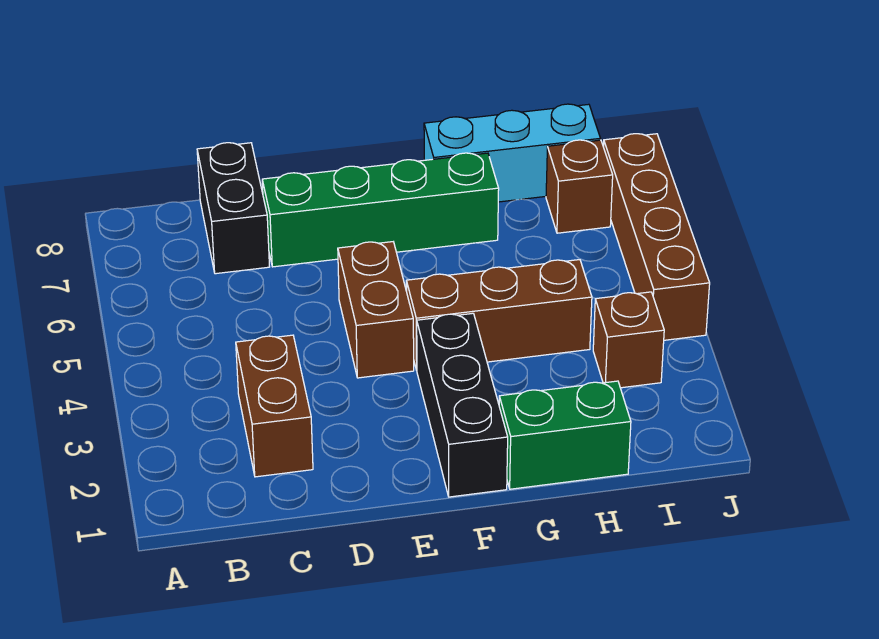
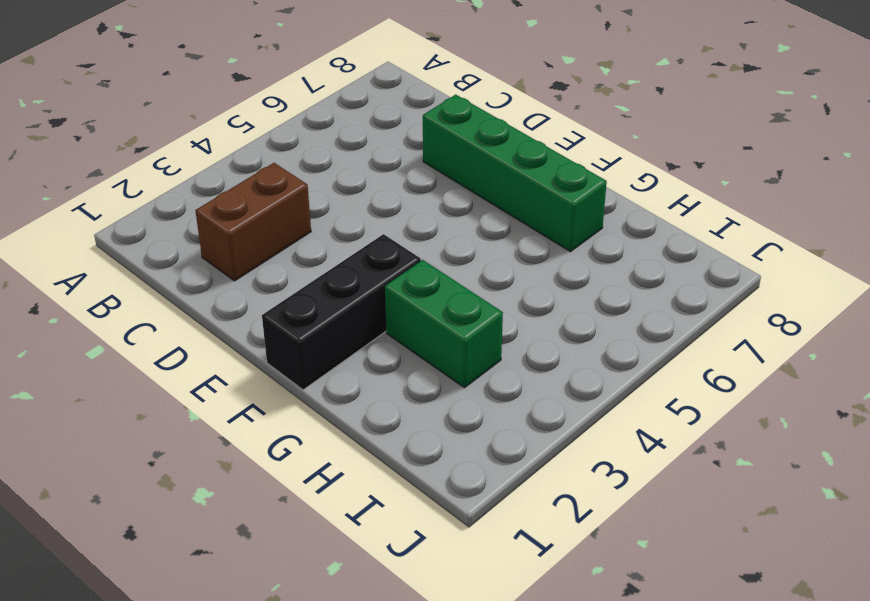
green brick G3:H3 level 1 -> green brick G1:H1 level 1
none -> black brick C7:C8 level 1
none -> brown brick E4:E5 level 1

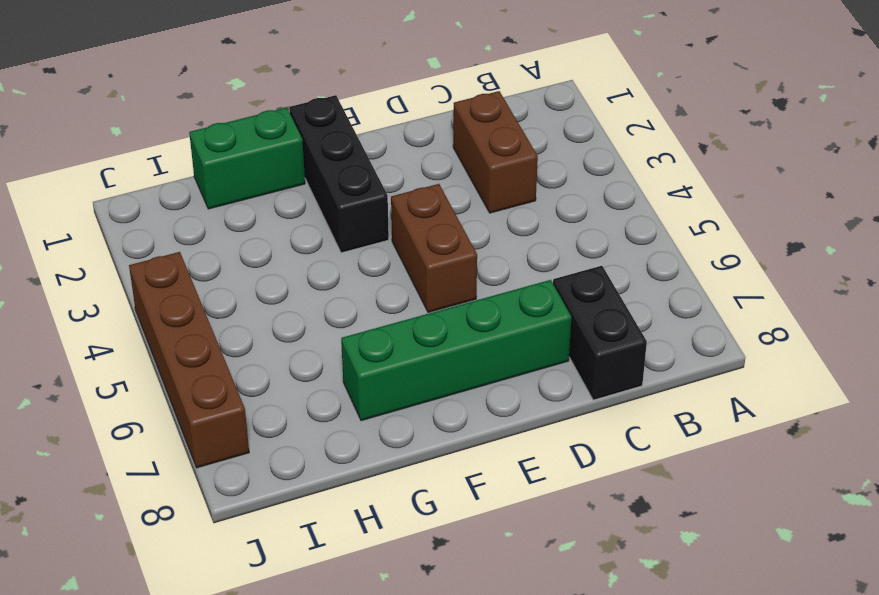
none -> brown brick F4:H4 level 1
none -> cyan brick G8:I8 level 1

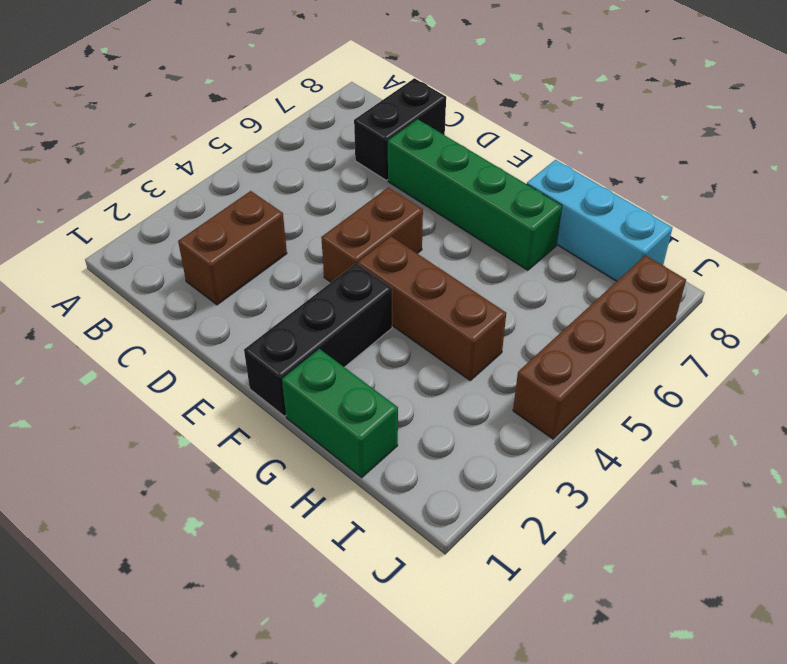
none -> brown brick I3 level 1
none -> brown brick I7 level 1

